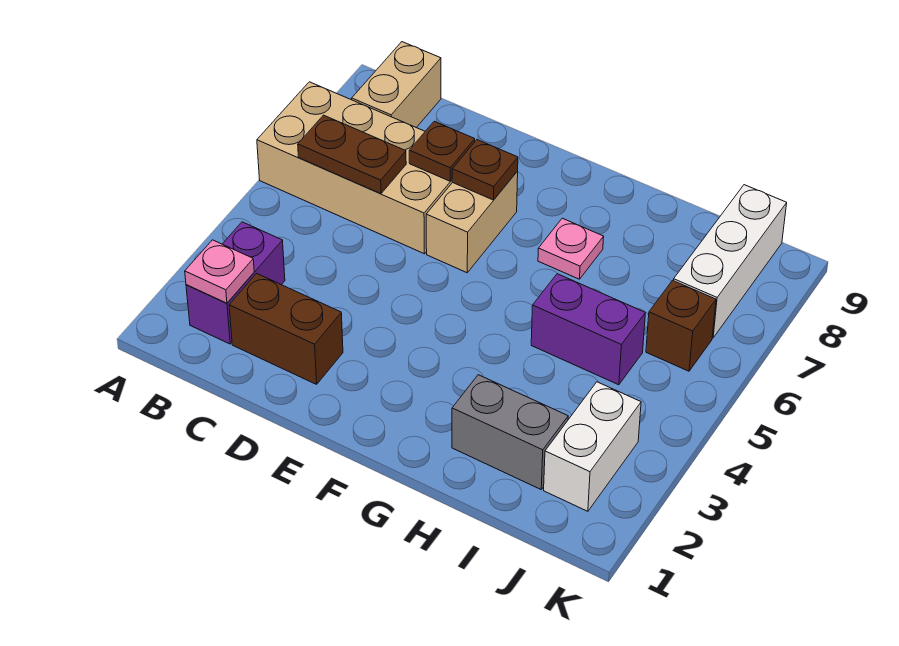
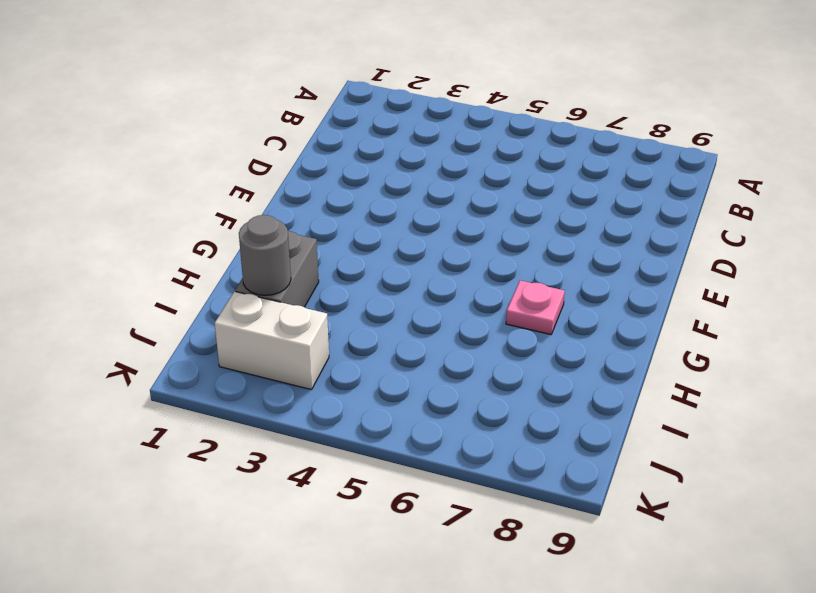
grey round brick I2 level 2 -> none
none -> tan brick A6:D7 level 1
none -> purple brick B2:B3 level 1
none -> tan brick B8:B9 level 1

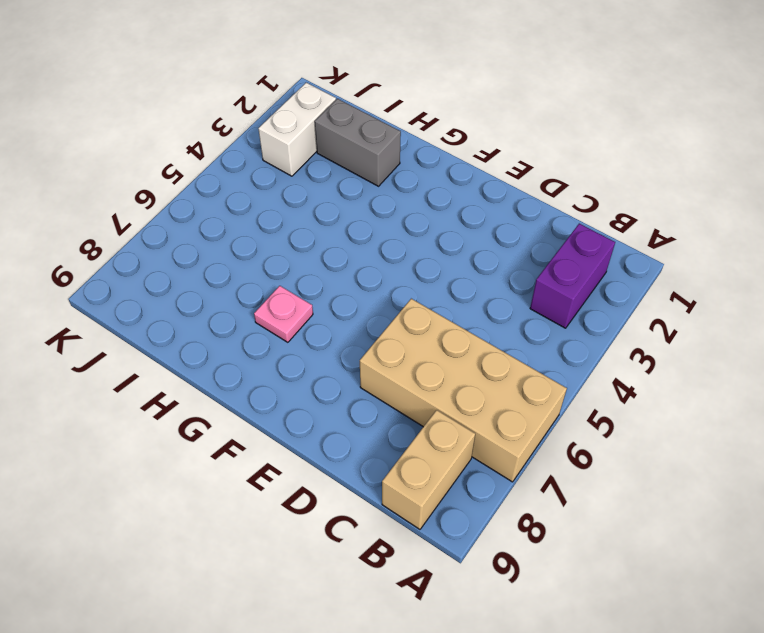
none -> brown brick C2:D2 level 1
none -> tan brick E6:E7 level 1
none -> purple brick H5:I5 level 1

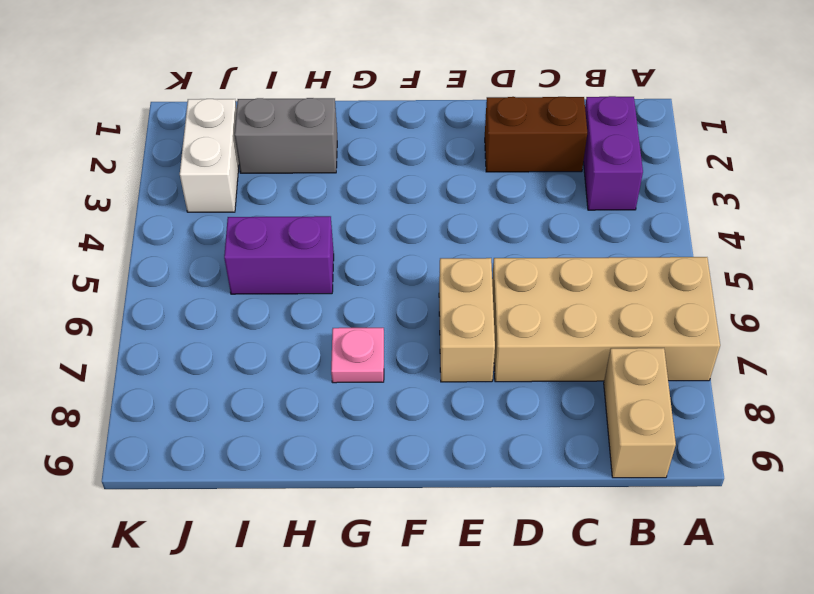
none -> brown brick J6 level 1
none -> white brick J7:J9 level 1
none -> pink plate B2 level 2

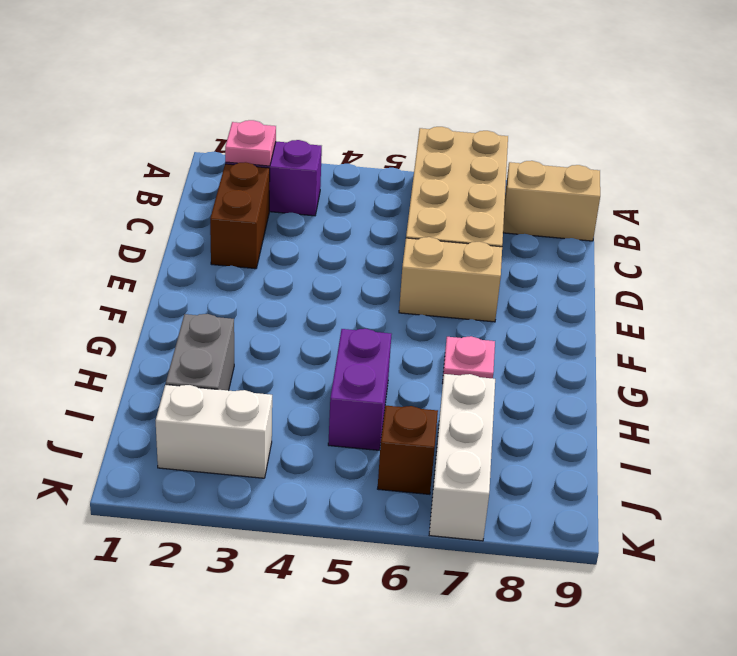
white brick I7:K7 level 1 -> white brick J7:J9 level 1
none -> brown plate B6:C6 level 2
none -> brown plate D7 level 2
none -> brown plate E7 level 2

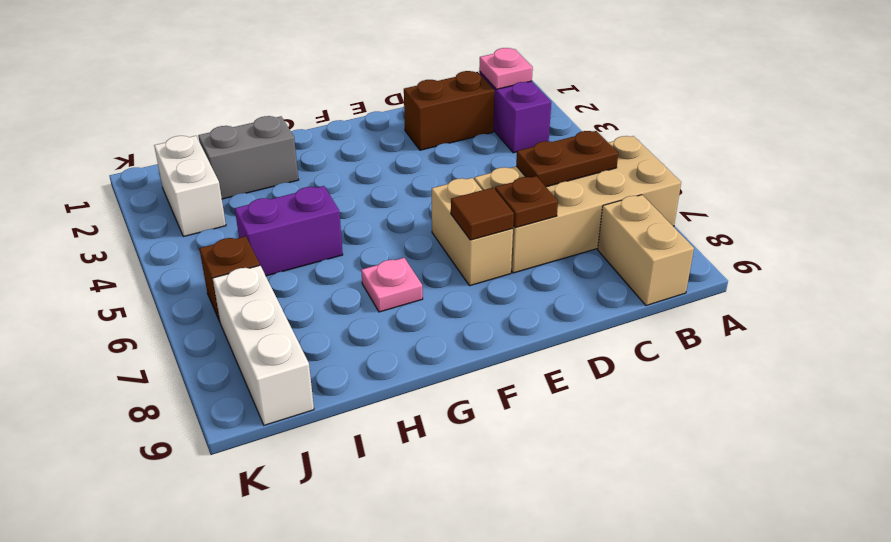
brown tile E7 level 2 -> brown plate E7 level 2

